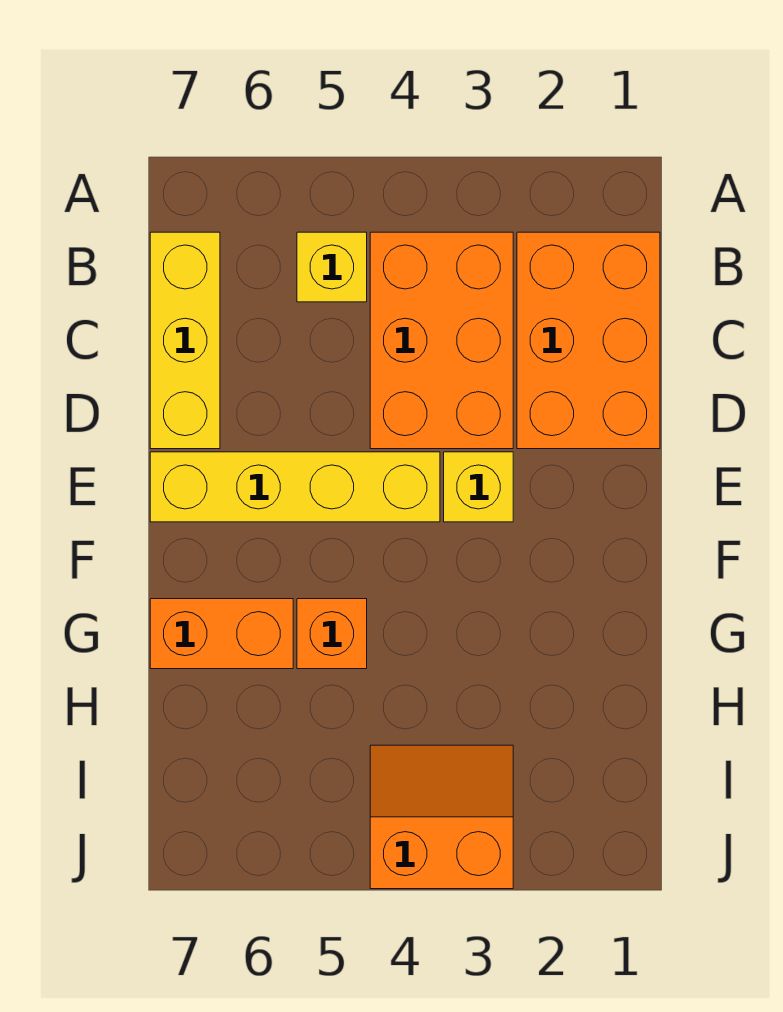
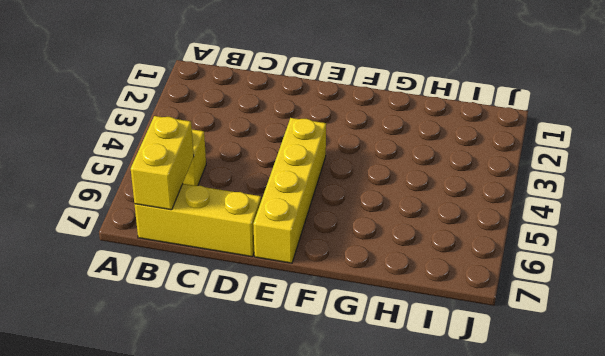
yellow brick B6:B7 level 2 -> none
none -> orange brick B1:D2 level 1
none -> orange brick B3:D4 level 1

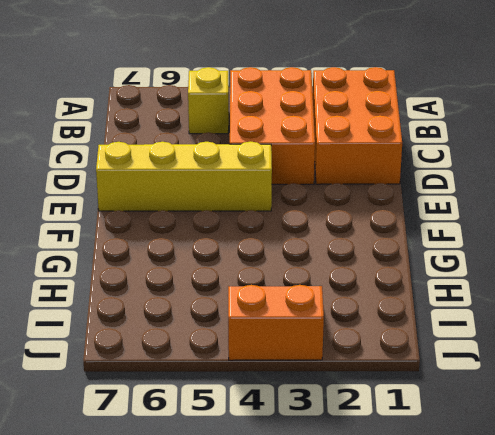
none -> yellow brick B7:D7 level 1
none -> yellow brick E3 level 1

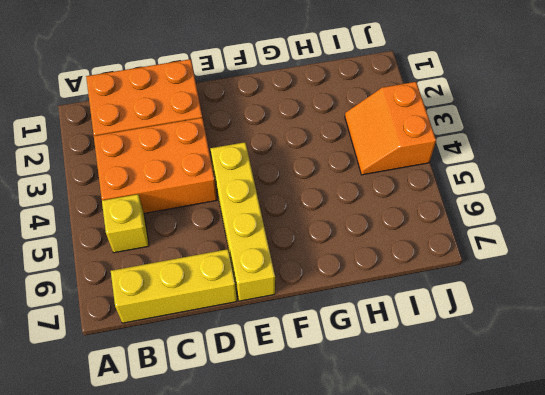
none -> yellow brick E3 level 1
none -> orange brick G5 level 1

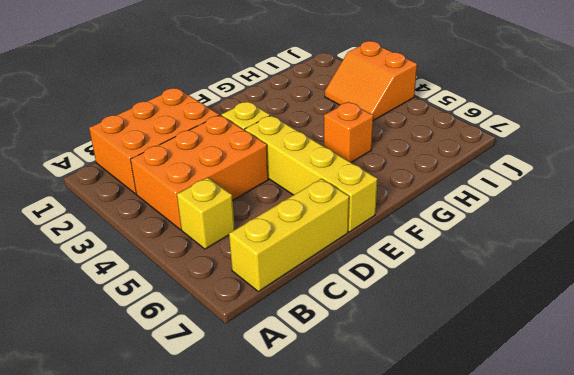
none -> orange brick G6:G7 level 1

